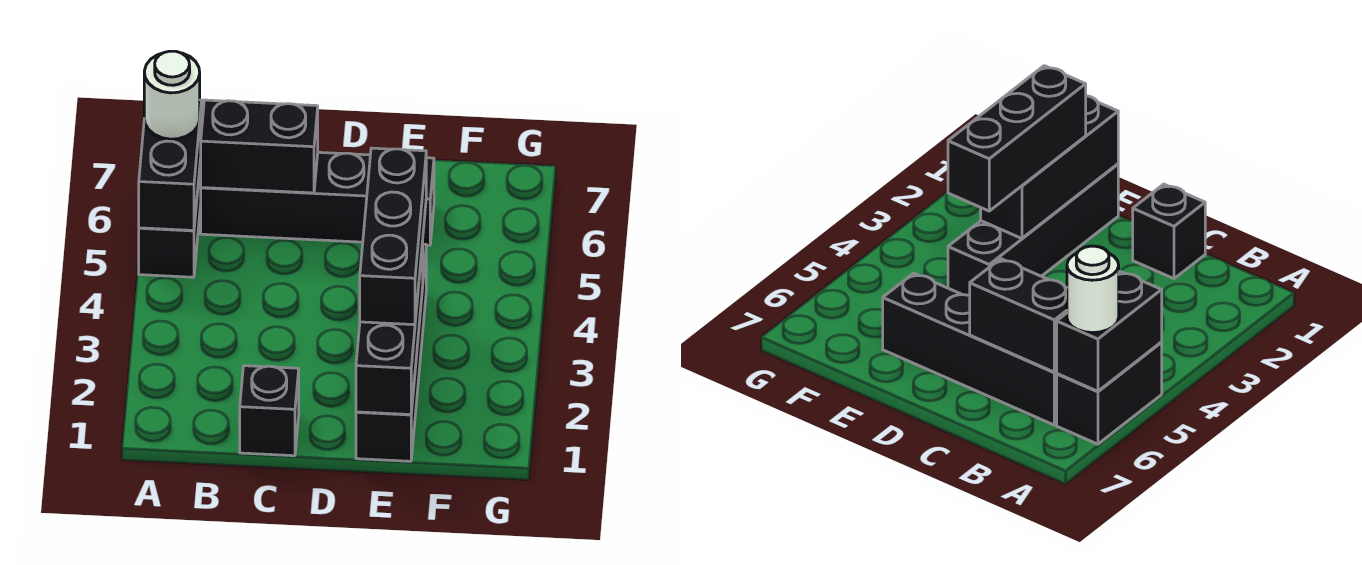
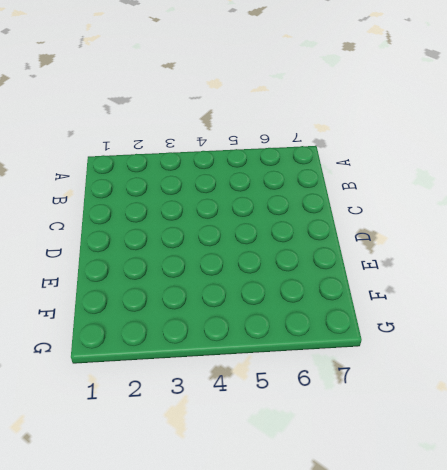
none -> black brick A5:A6 level 1
none -> black brick B6:E6 level 1

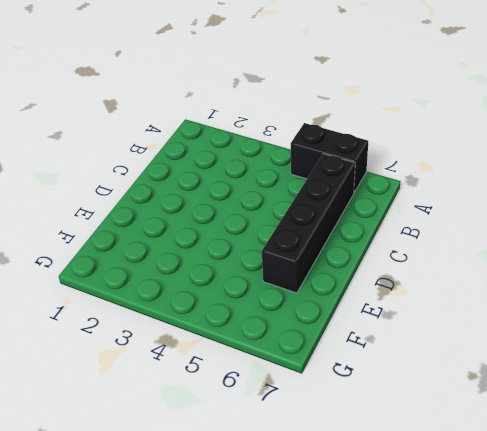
none -> black brick C1 level 1
none -> black brick E1:E4 level 1

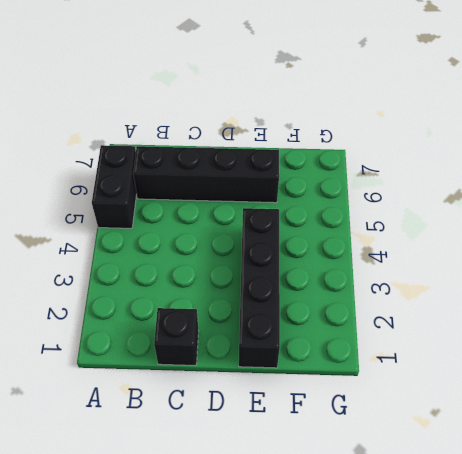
none -> black brick A5:A6 level 2
none -> black brick B6:C6 level 2

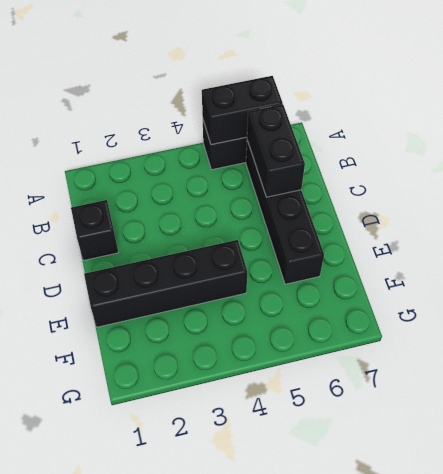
none -> black brick E1:E3 level 2
none -> white round brick A6 level 3

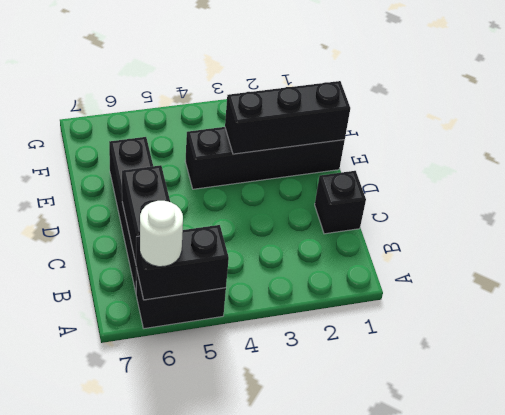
none -> black brick E2:E4 level 3

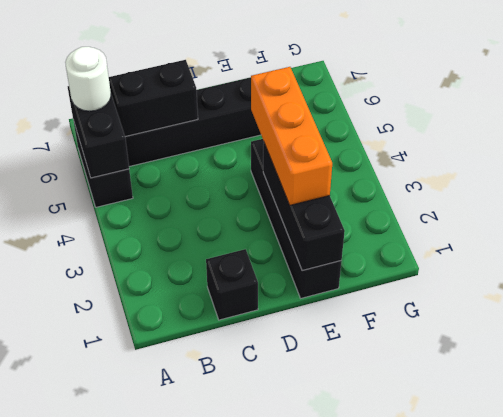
orange brick E2:E4 level 3 -> black brick E2:E4 level 3

